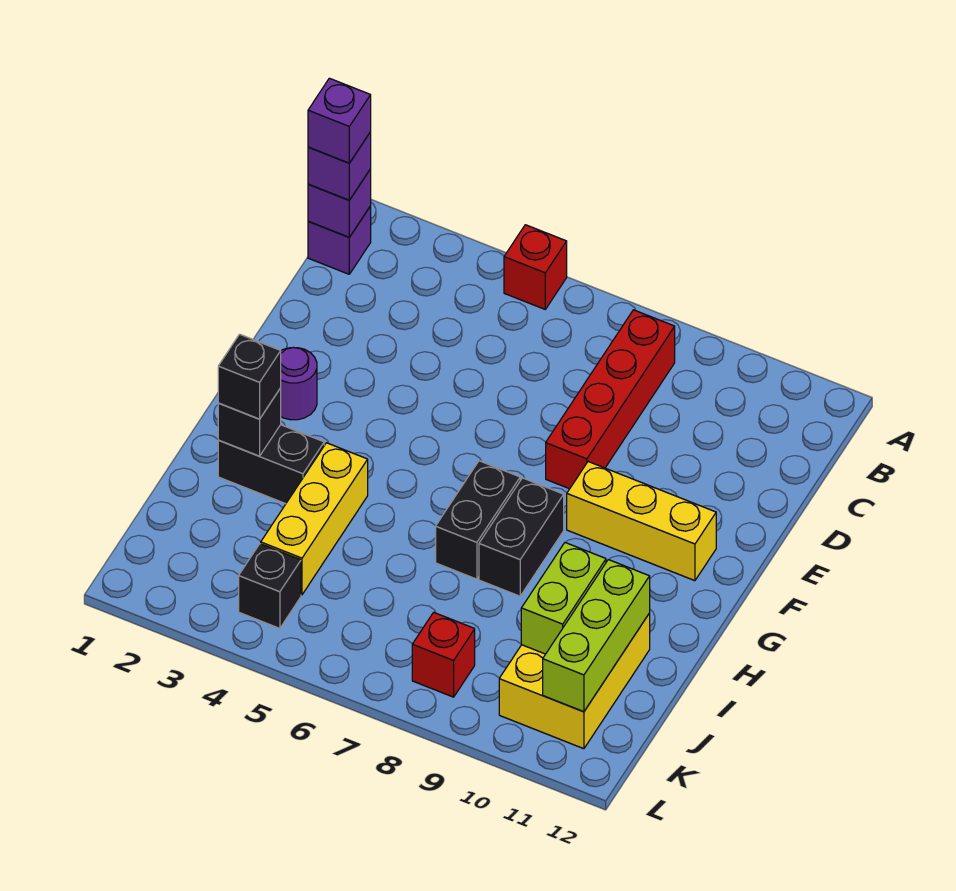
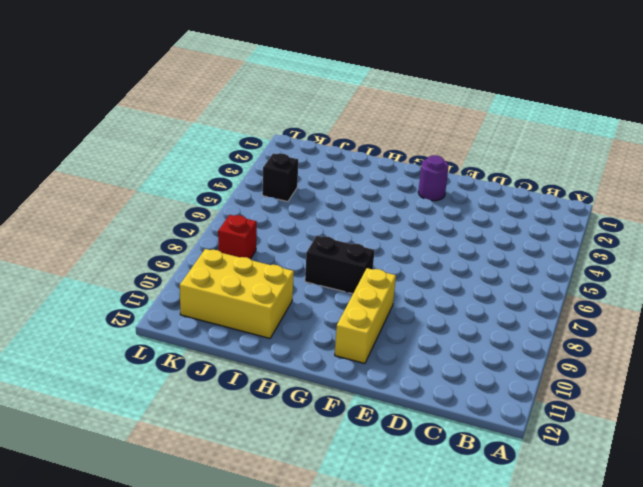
none -> red brick A5 level 1
none -> purple brick B1 level 1
none -> red brick B8:E8 level 1

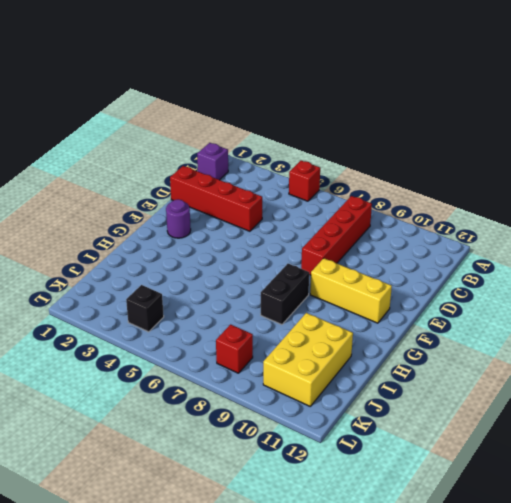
red brick D1:D4 level 1 -> none
none -> black brick G7:H7 level 1
none -> black brick H2:H3 level 1
none -> yellow brick H4:J4 level 1

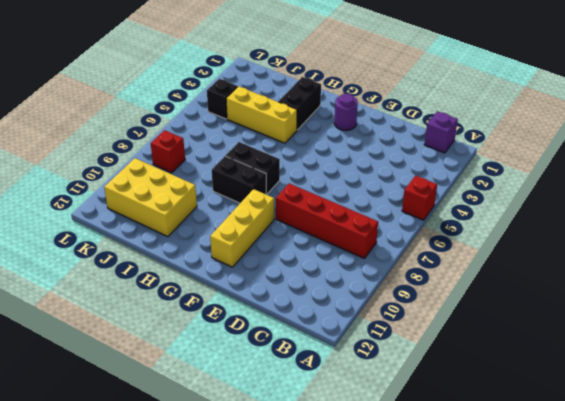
none -> purple brick B1 level 2
none -> black brick H2 level 2
none -> lime brick I10:J10 level 2

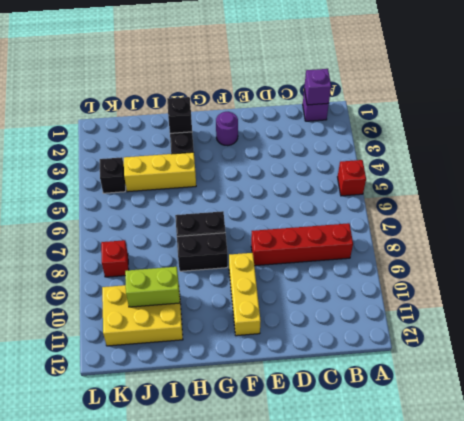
none -> lime brick I11:K11 level 2
none -> purple brick B1 level 3
none -> black brick H2 level 3

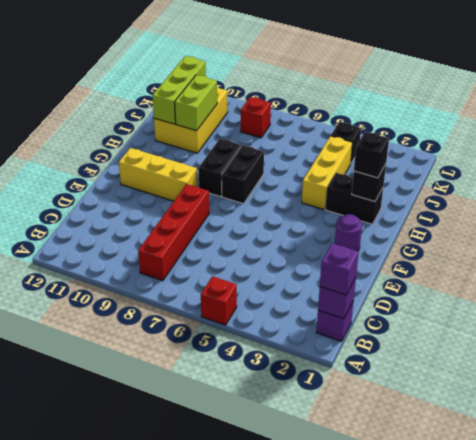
none -> purple brick B1 level 4

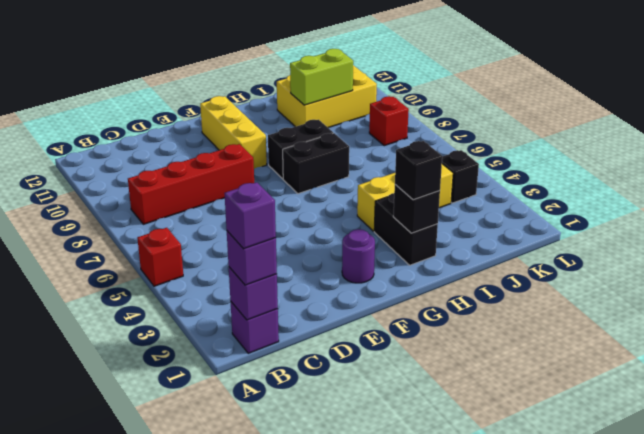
none -> lime brick I11:K11 level 2

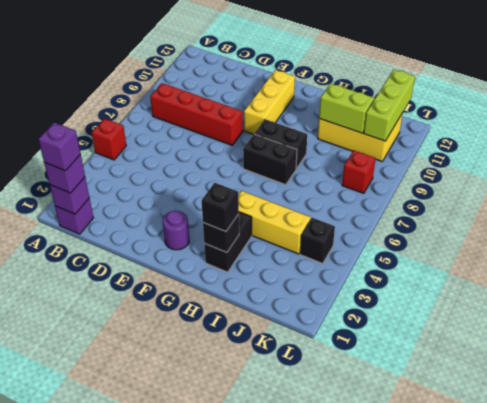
lime brick K10:K12 level 2 -> lime brick I11:K11 level 2

